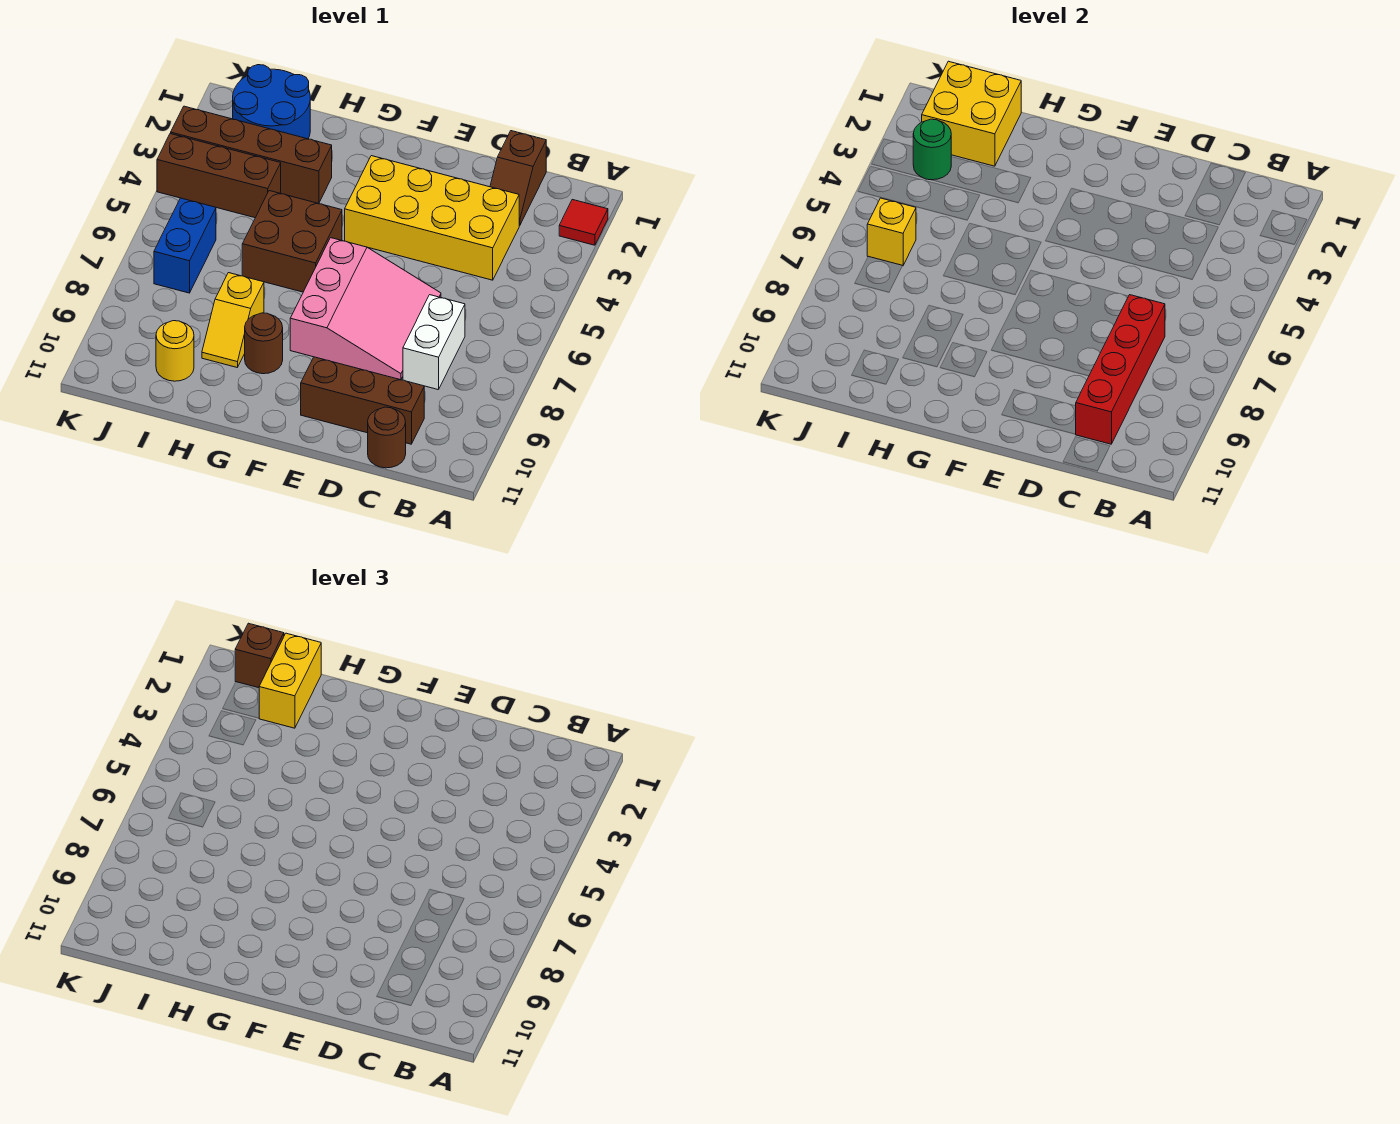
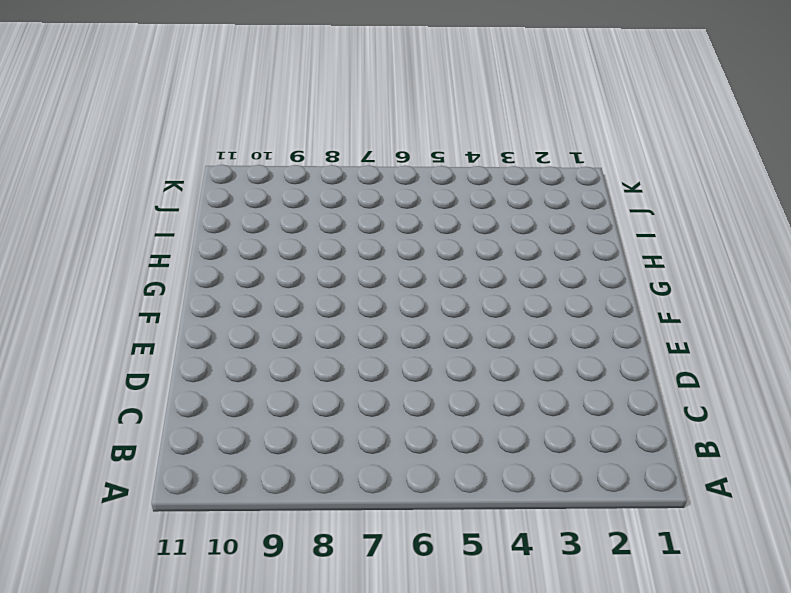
none -> red tile A2 level 1
none -> brown slope C1:C2 level 1 top 1
none -> yellow brick C3:F4 level 1

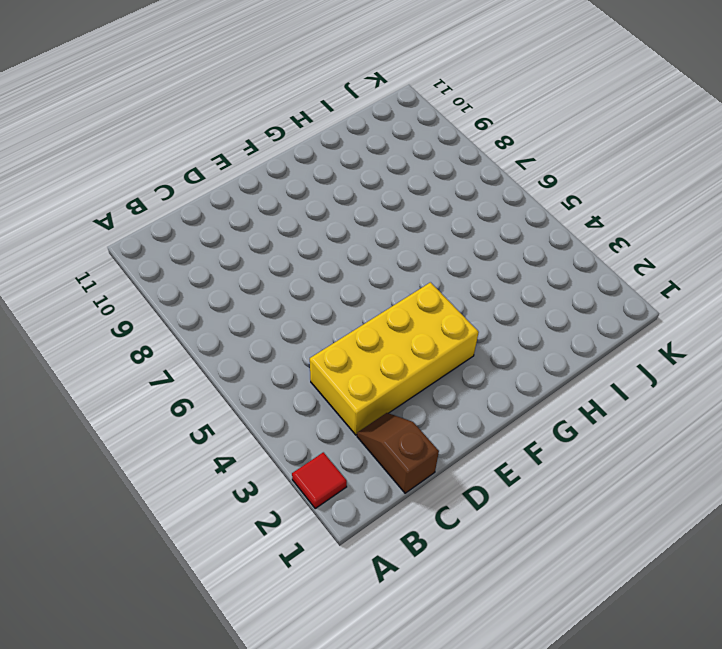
none -> white brick C7:C8 level 1
none -> brown brick C10:E10 level 1
none -> brown round brick C11 level 1

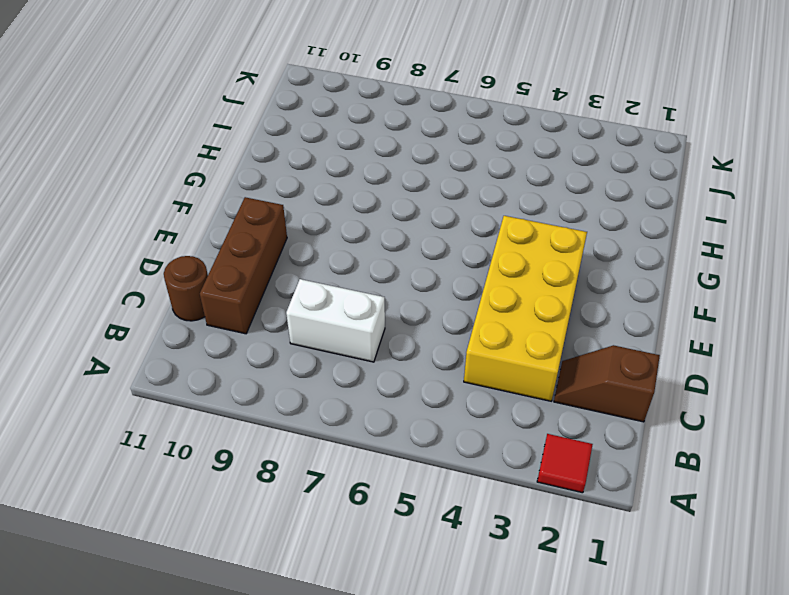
none -> pink slope D6:F8 level 1 top F
none -> brown brick G5:H6 level 1
none -> brown round brick G9 level 1

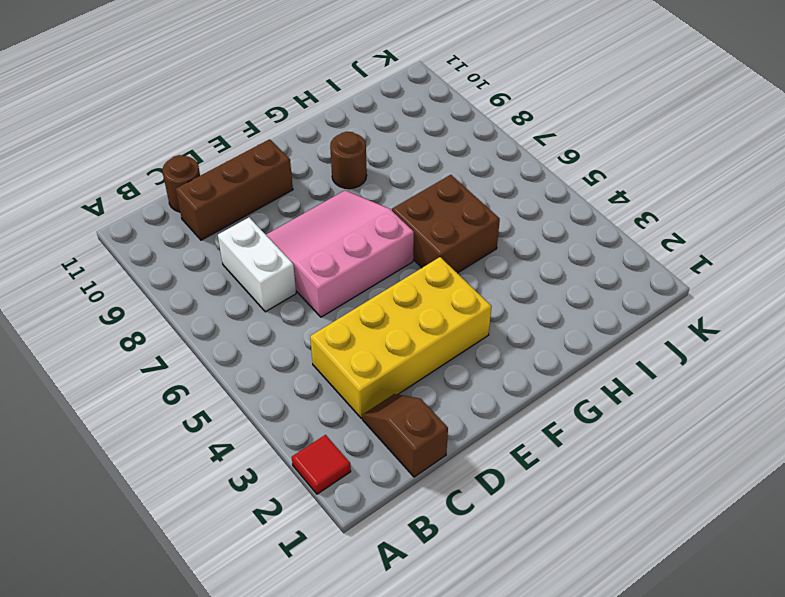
pink slope D6:F8 level 1 top 6 -> pink slope D6:F8 level 1 top F
none -> brown brick H3:K3 level 1
none -> yellow slope H8:H9 level 1 top 8
none -> blue round brick I1:J2 level 1

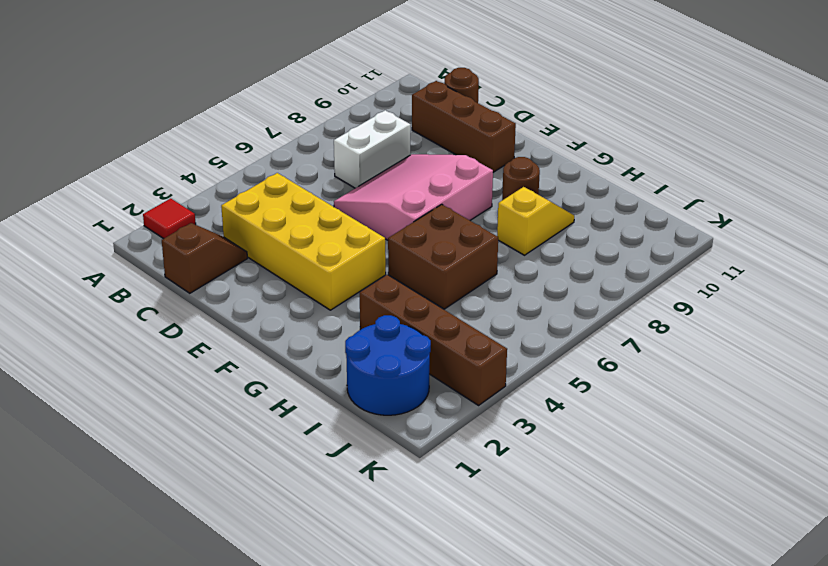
none -> brown brick I4:K4 level 1
none -> yellow round brick I10 level 1
none -> blue brick J6:J7 level 1

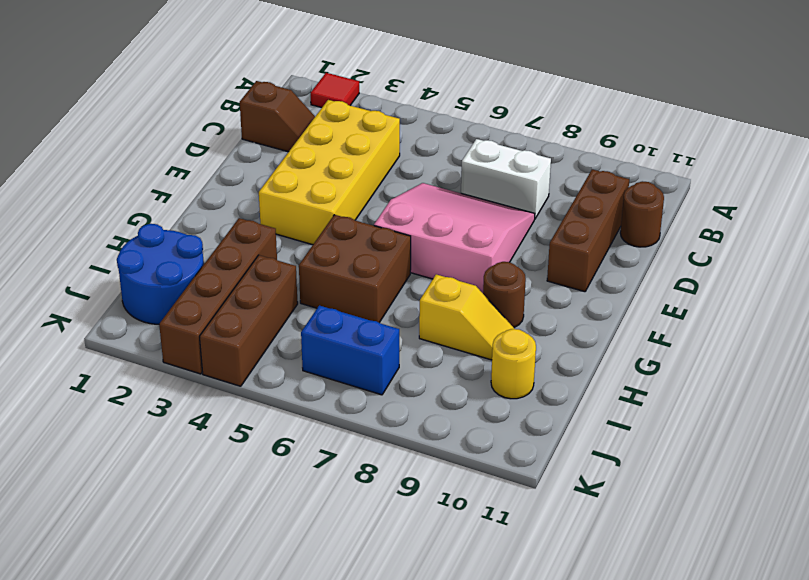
none -> red brick C7:C10 level 2
none -> yellow brick I1:J2 level 2
none -> green round brick J3 level 2

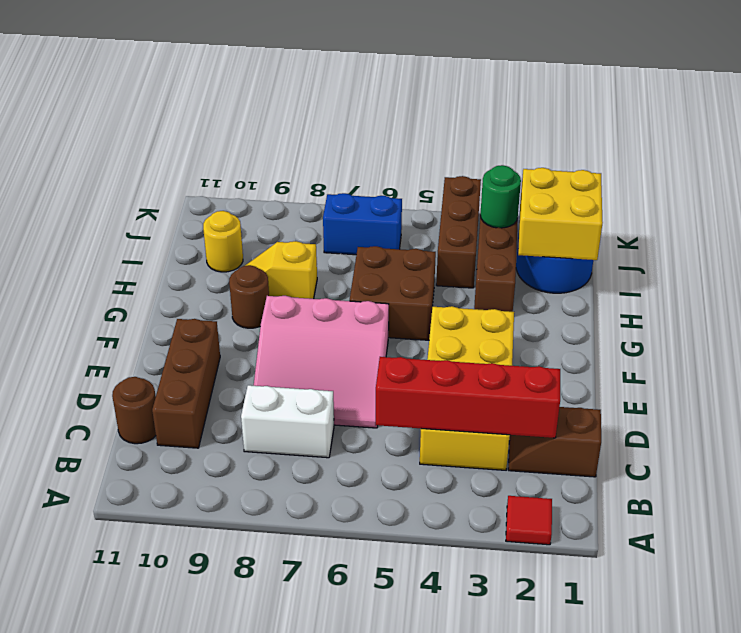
red brick C2:C5 level 2 -> red brick C7:C10 level 2
none -> yellow brick J6 level 2
none -> yellow brick I1:I2 level 3
none -> brown brick J1 level 3

